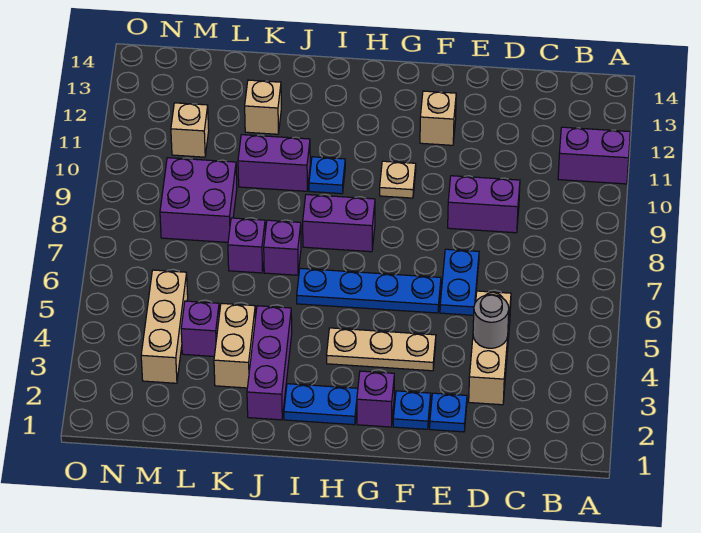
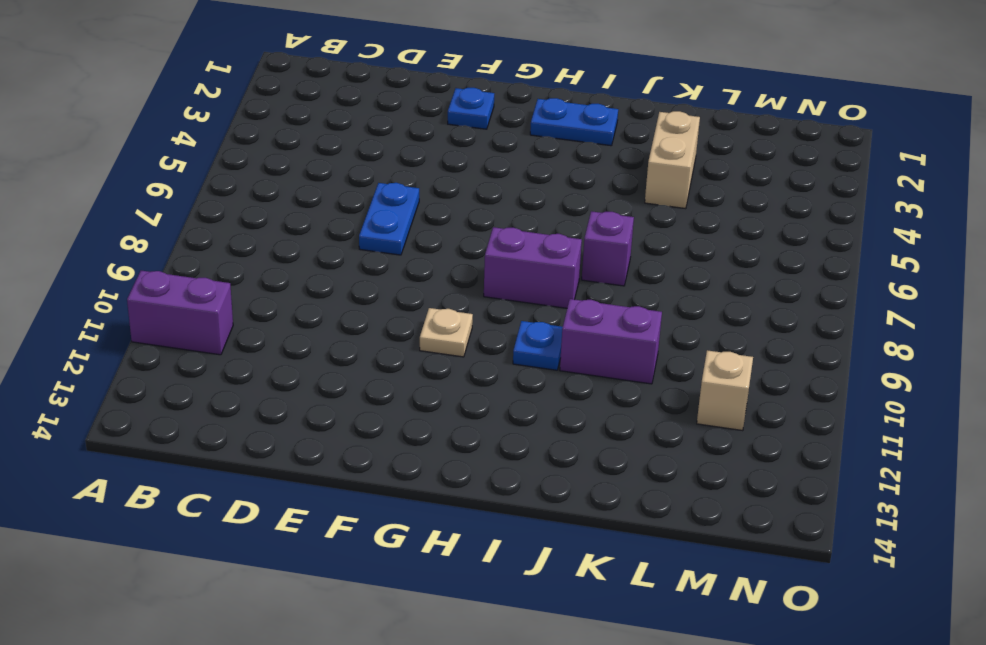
none -> tan brick D3:D5 level 1
none -> purple brick D9:E9 level 1
none -> blue plate E2 level 1

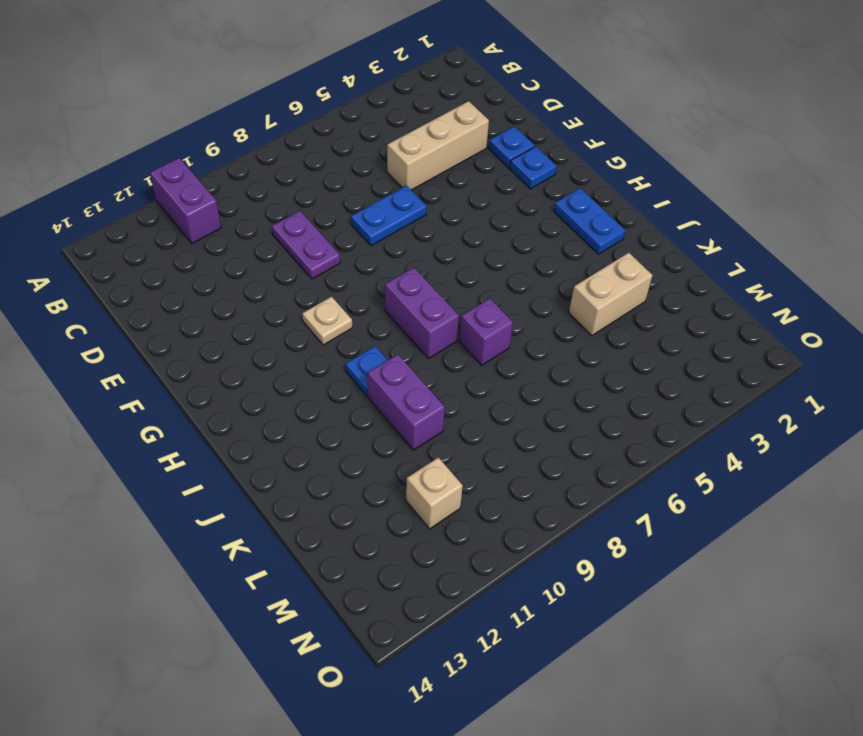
purple plate D9:E9 level 1 -> purple brick D9:E9 level 1
none -> tan plate F4:H4 level 1
none -> blue plate F6:I6 level 1
none -> tan brick F12 level 1

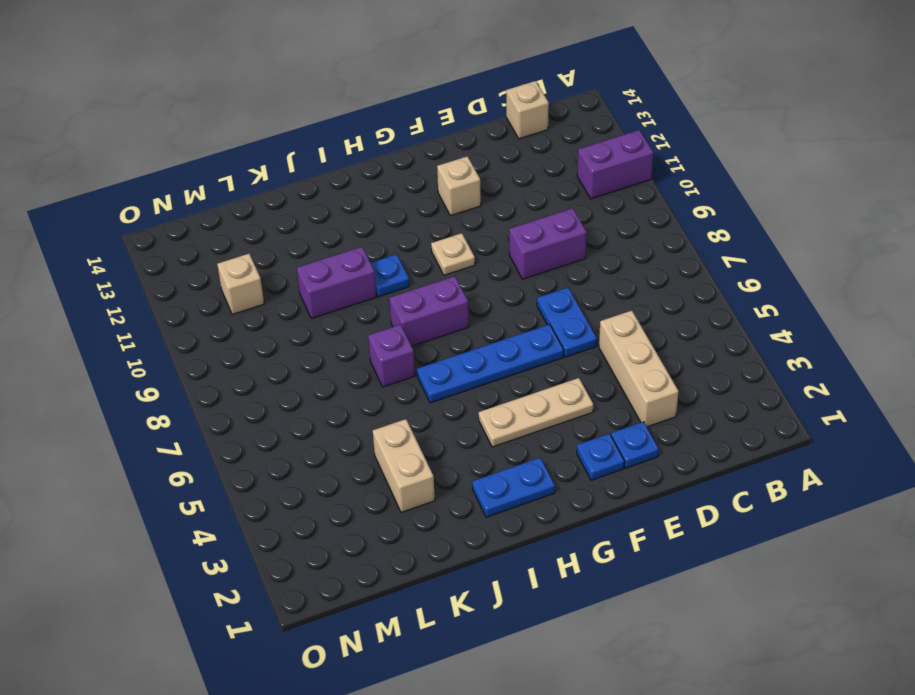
tan brick C14 level 1 -> tan brick K12 level 1
none -> purple brick G2 level 1
none -> purple brick J2:J4 level 1
none -> purple brick K7 level 1

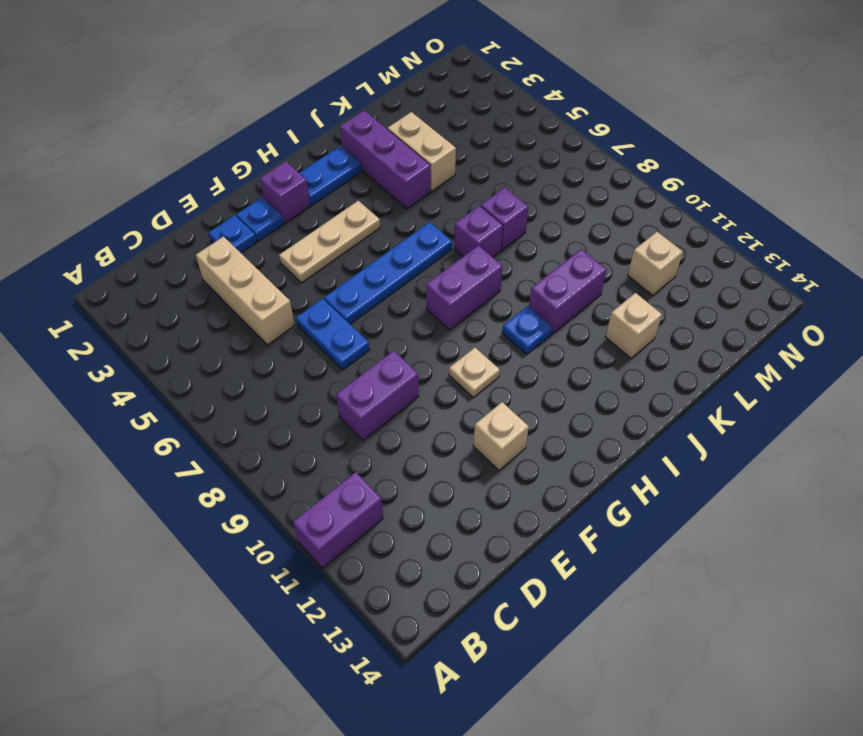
none -> purple brick L4 level 1
none -> purple brick L8:M9 level 1
none -> tan brick M3:M5 level 1

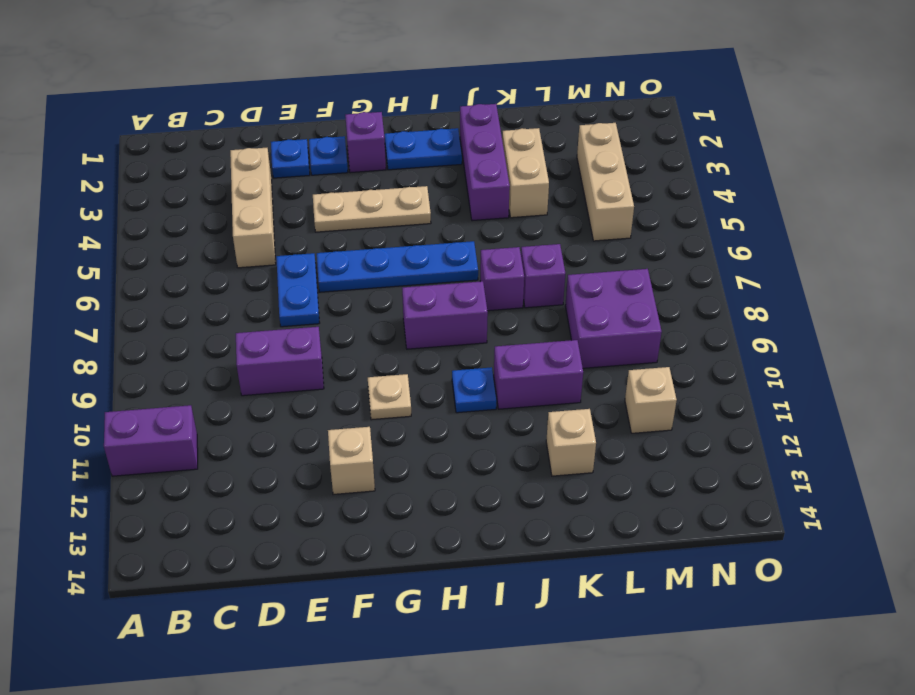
none -> purple brick L4 level 1
none -> grey round brick D4 level 2

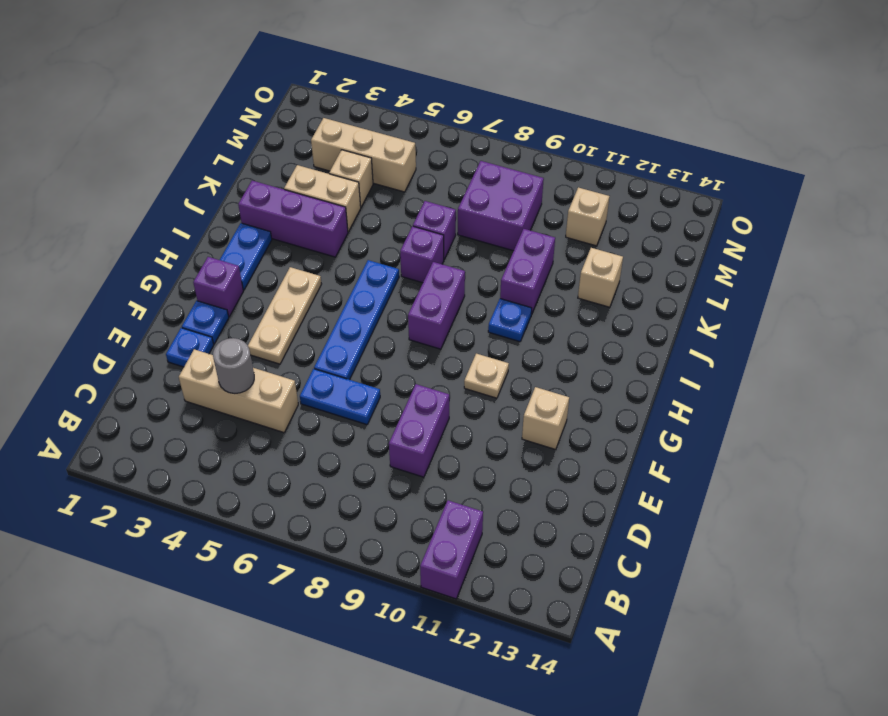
tan brick L4 level 1 -> purple brick L4 level 1

